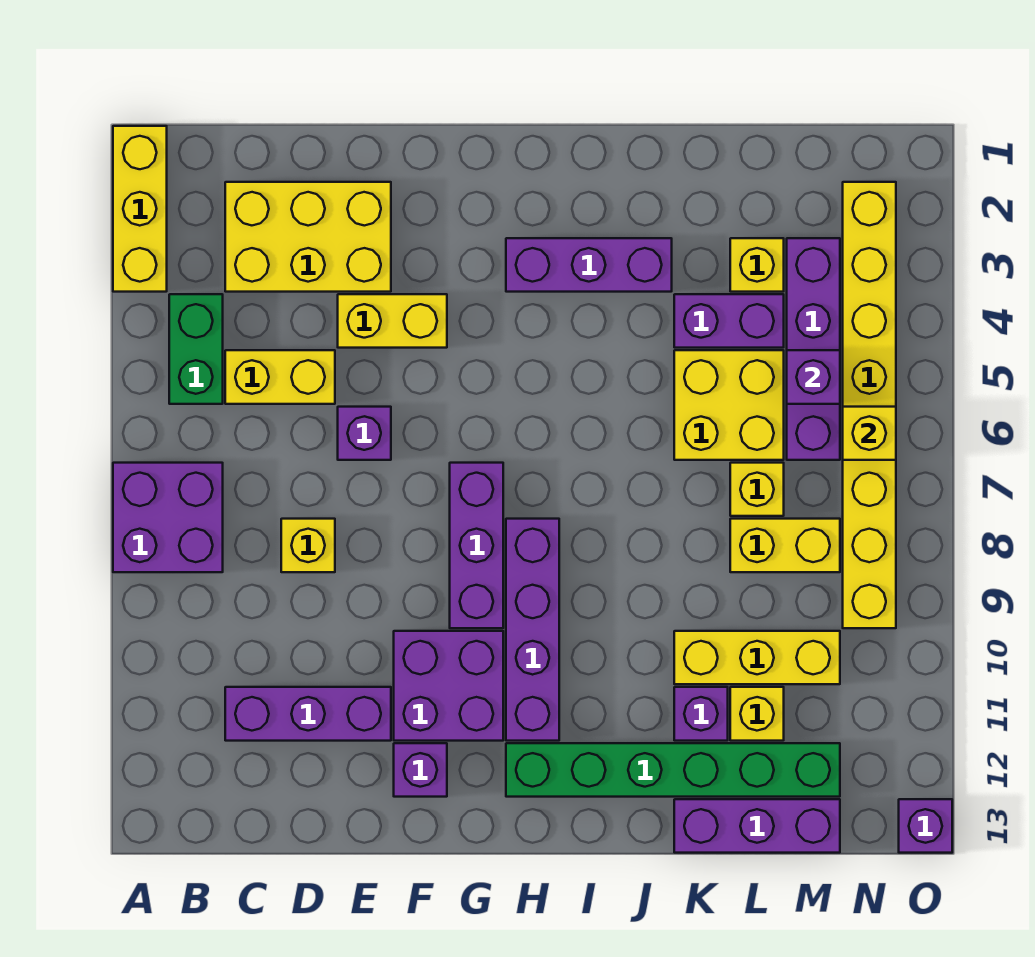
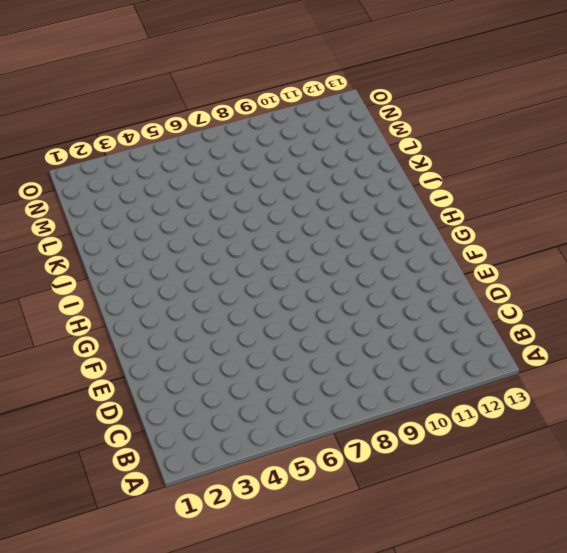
none -> yellow brick A1:A3 level 1
none -> purple brick A7:B8 level 1
none -> green brick B4:B5 level 1

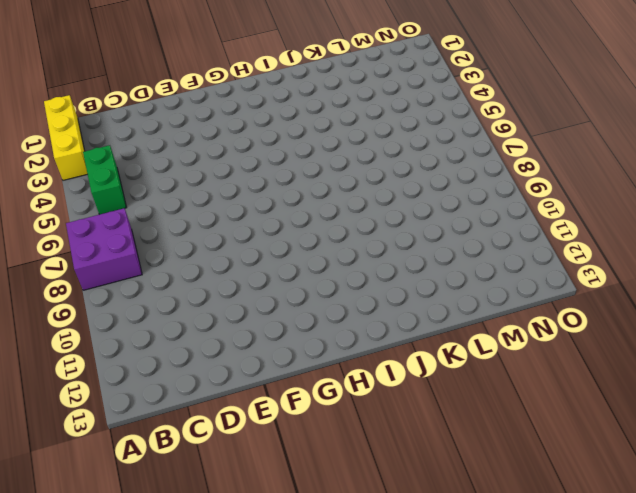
none -> yellow brick C2:E3 level 1
none -> yellow brick C5:D5 level 1
none -> purple brick C11:E11 level 1

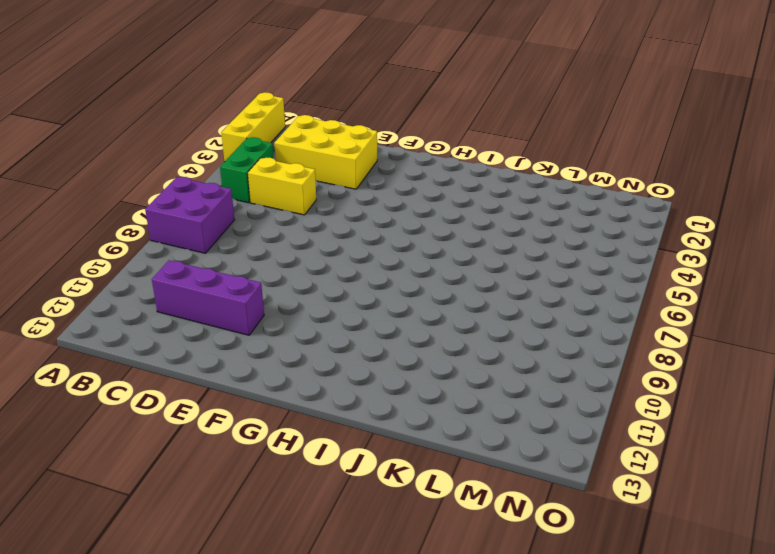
none -> yellow brick D8 level 1
none -> yellow brick E4:F4 level 1
none -> purple brick E6 level 1

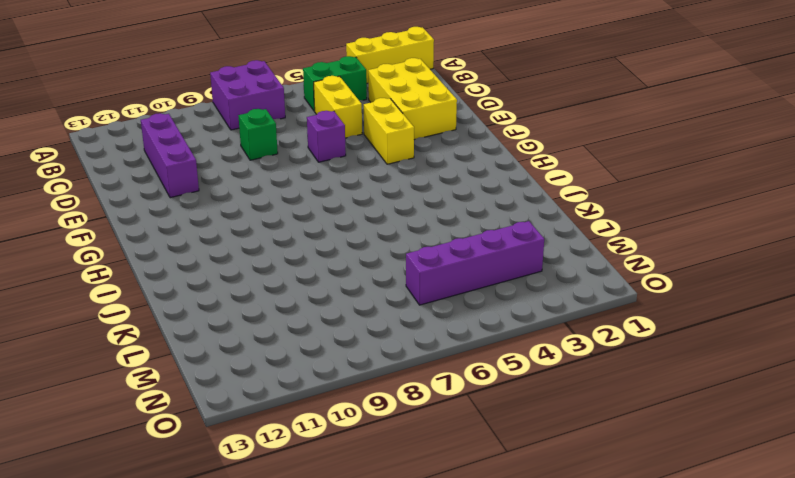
green brick D8 level 1 -> yellow brick D8 level 1
none -> purple brick F10:G11 level 1
none -> purple brick F12 level 1
none -> purple brick G7:G9 level 1

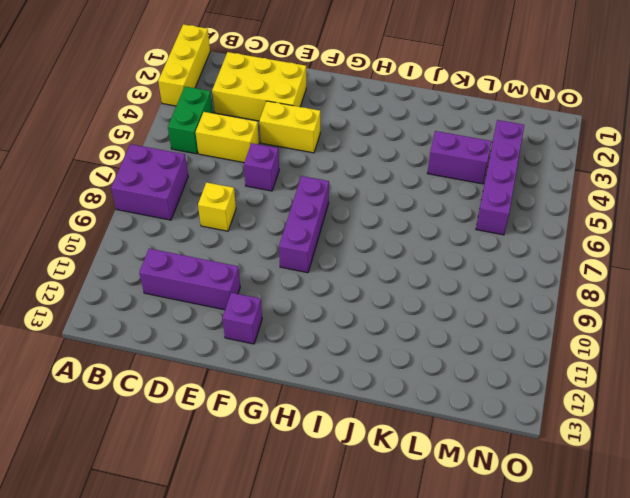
none -> purple brick F10:G11 level 1
none -> purple brick H3:J3 level 1
none -> purple brick H8:H11 level 1

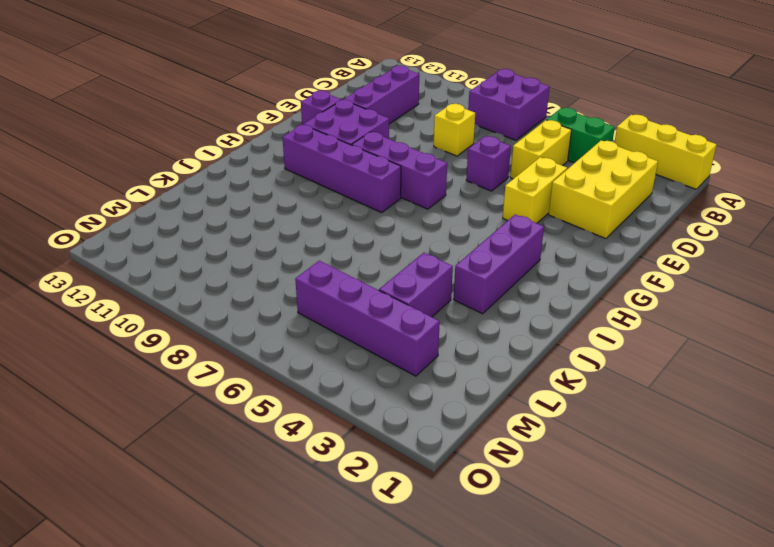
none -> green brick H12:M12 level 1
none -> yellow brick K5:L6 level 1
none -> yellow brick K10:M10 level 1

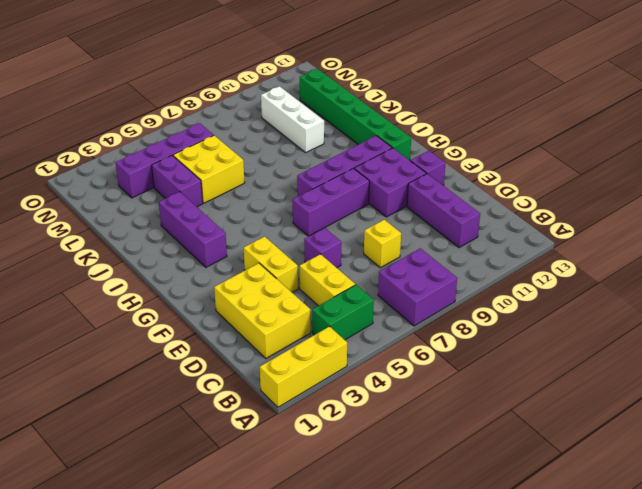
white brick K10:M10 level 1 -> yellow brick K10:M10 level 1
none -> purple brick K11 level 1
none -> purple brick K13:M13 level 1
none -> yellow brick L3 level 1

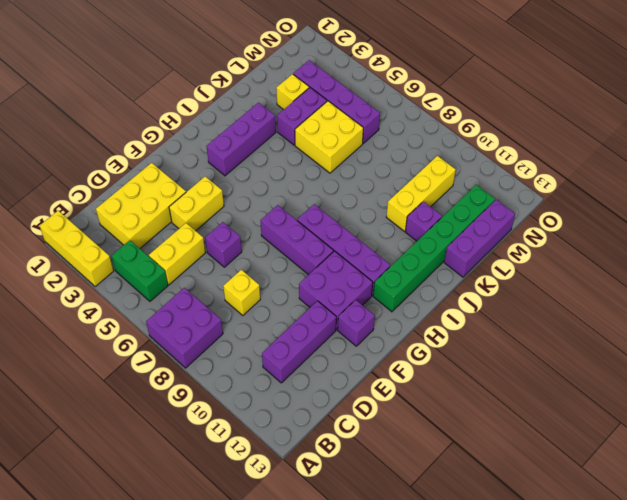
none -> yellow brick L7 level 1
none -> yellow brick L8:M8 level 1
none -> yellow brick L11 level 1

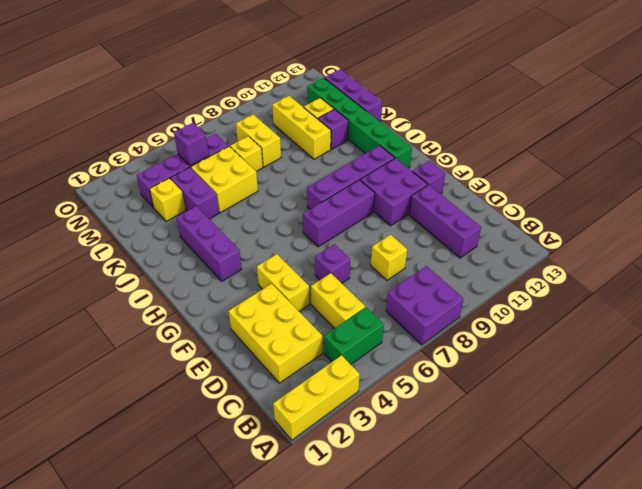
none -> yellow brick N2:N9 level 1
none -> purple brick O13 level 1
none -> yellow brick N6 level 2

